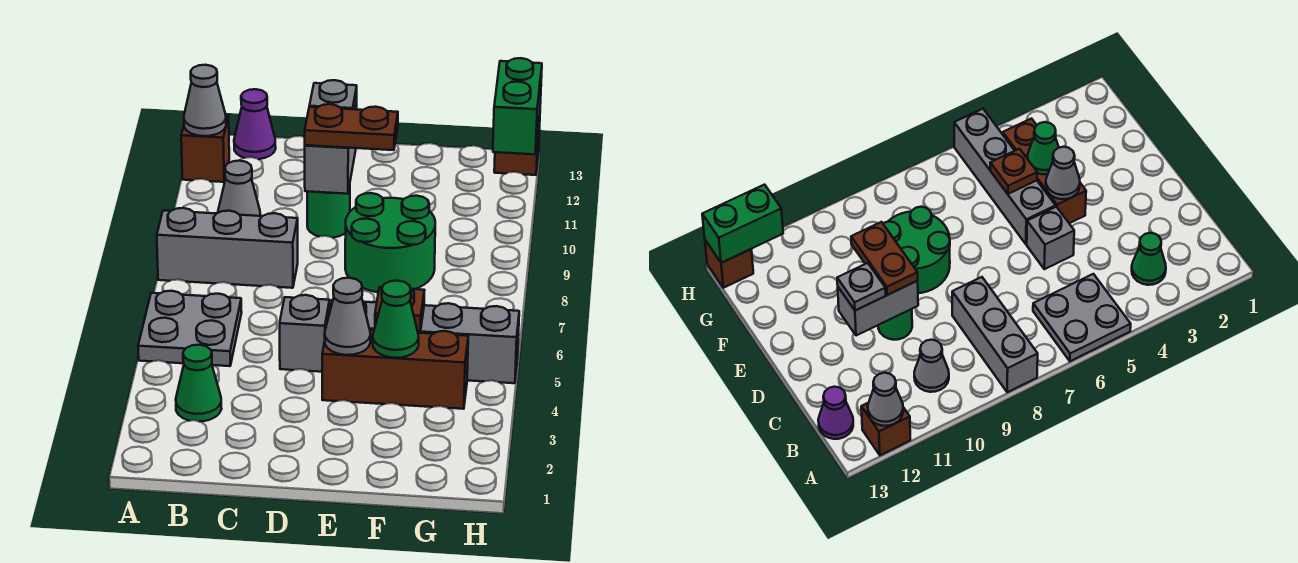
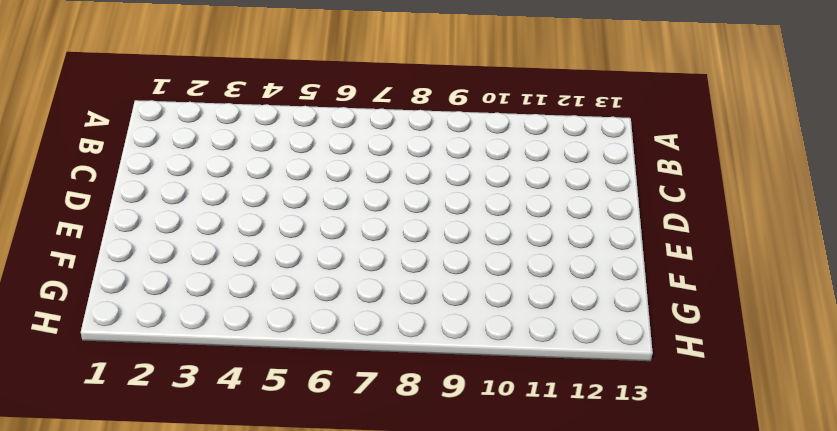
none -> grey plate A5:B6 level 1
none -> grey brick A8:C8 level 1
none -> brown brick A12 level 1

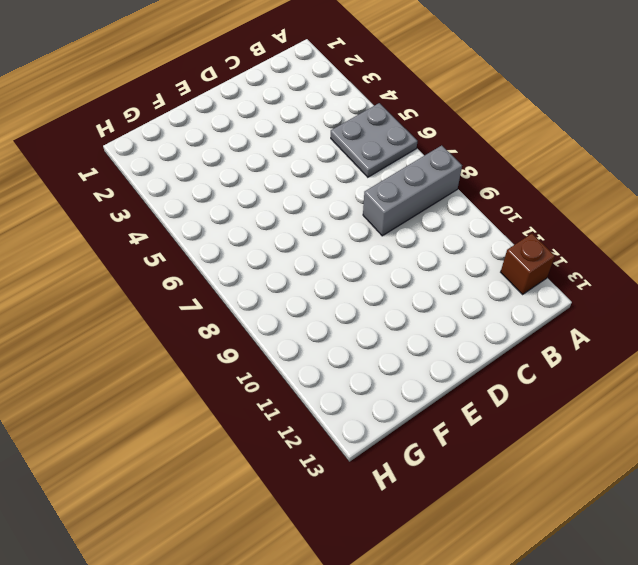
none -> green cone B3 level 1
none -> grey cone B10 level 1
none -> purple cone B13 level 1

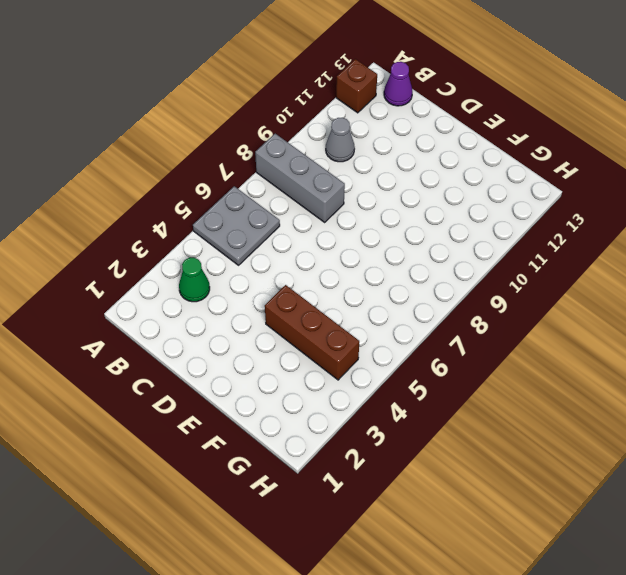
none -> grey brick D5 level 1
none -> green round brick D10 level 1
none -> grey brick E5:H5 level 1

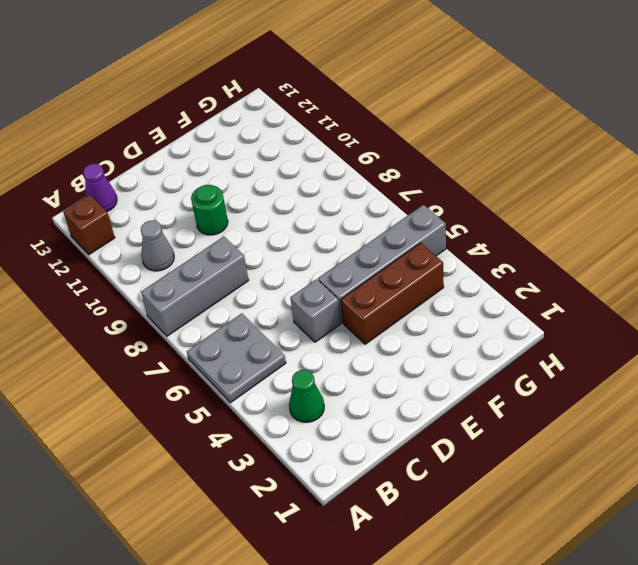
none -> green round brick E8:F9 level 1
none -> brown brick H13 level 1
none -> grey cone A12 level 2

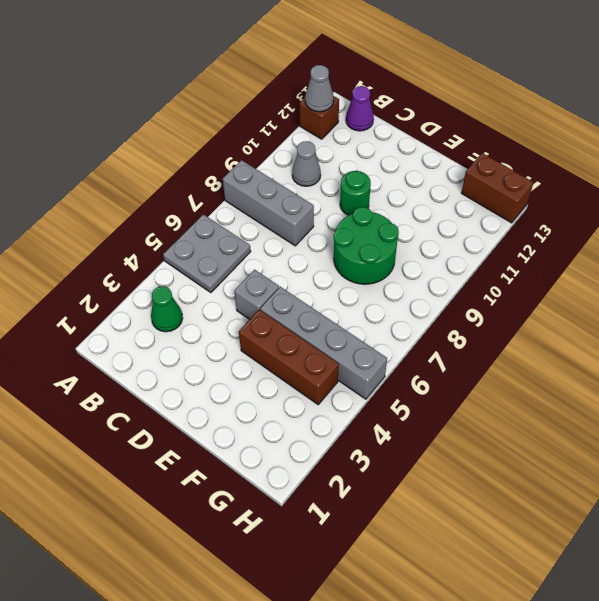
brown brick G13:H13 level 1 -> brown brick H13 level 1
none -> grey brick D10:D11 level 2
none -> grey cone E4 level 2
none -> green cone F4 level 2

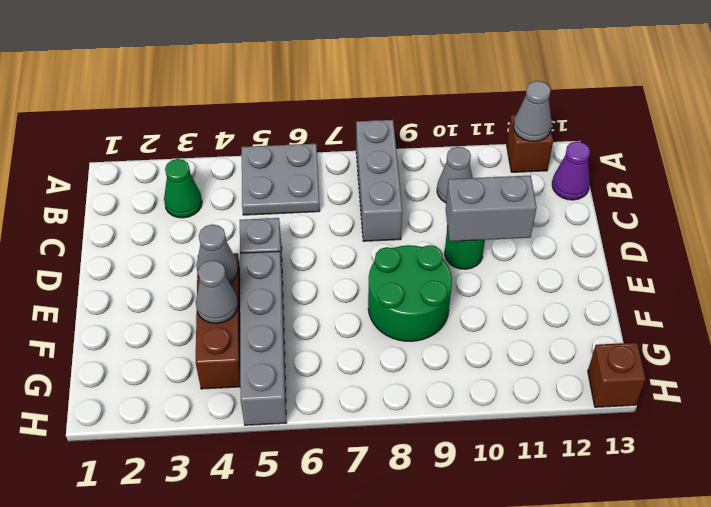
grey cone F4 level 2 -> green cone F4 level 2
none -> brown plate F5 level 2
none -> green brick H12:H13 level 2
none -> brown plate D10:E10 level 3

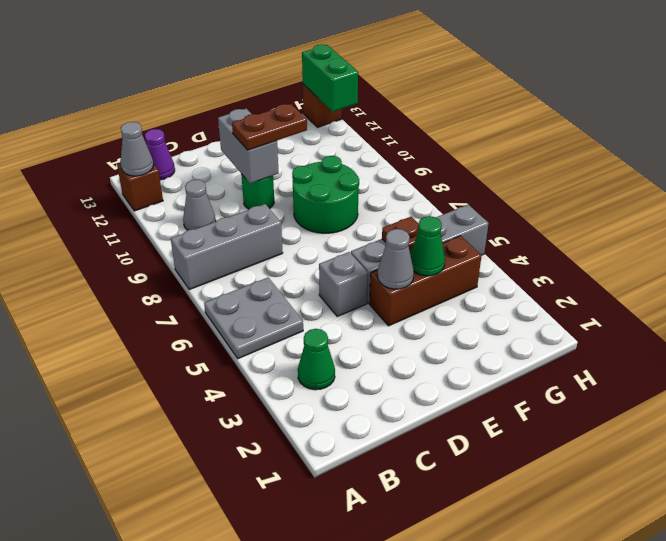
none -> grey plate D11 level 3

